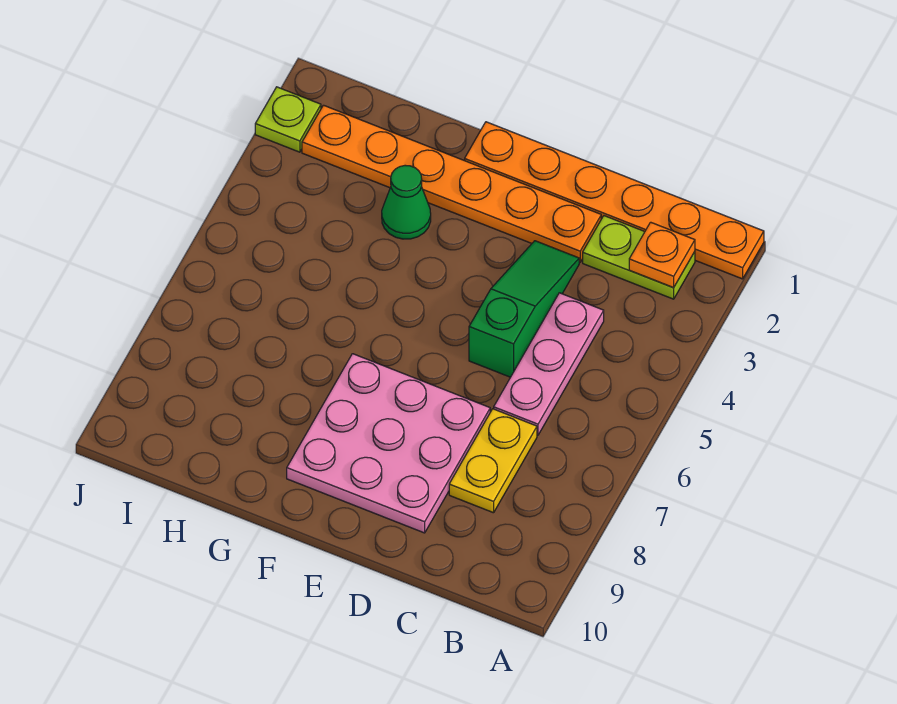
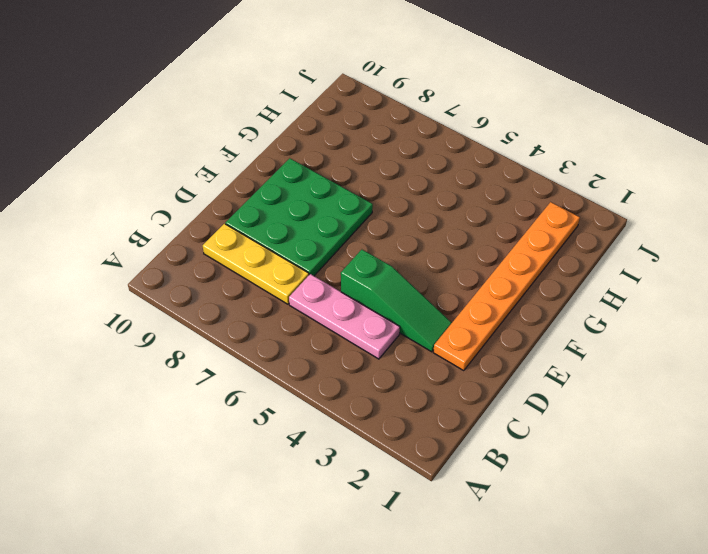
yellow plate C7:C9 level 1 -> yellow plate C7:C8 level 1
green plate D7:F9 level 1 -> pink plate D7:F9 level 1
none -> orange plate A1:F1 level 1
none -> lime plate B2:C2 level 1

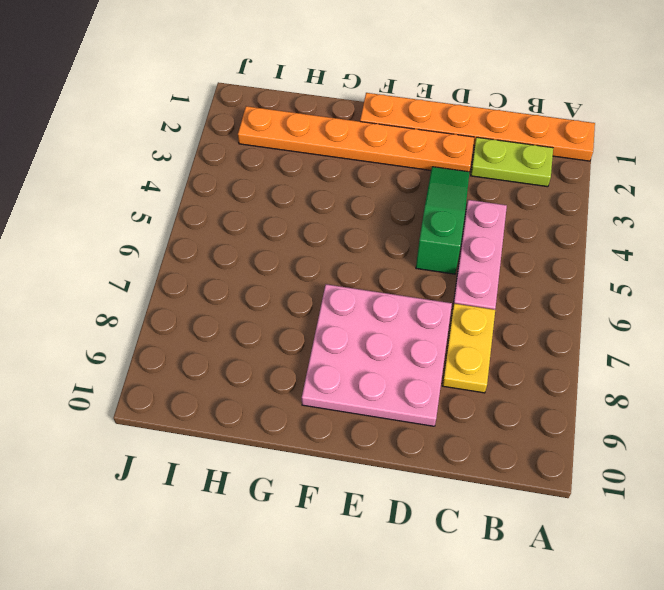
none -> green cone G3 level 1
none -> lime plate J2 level 1

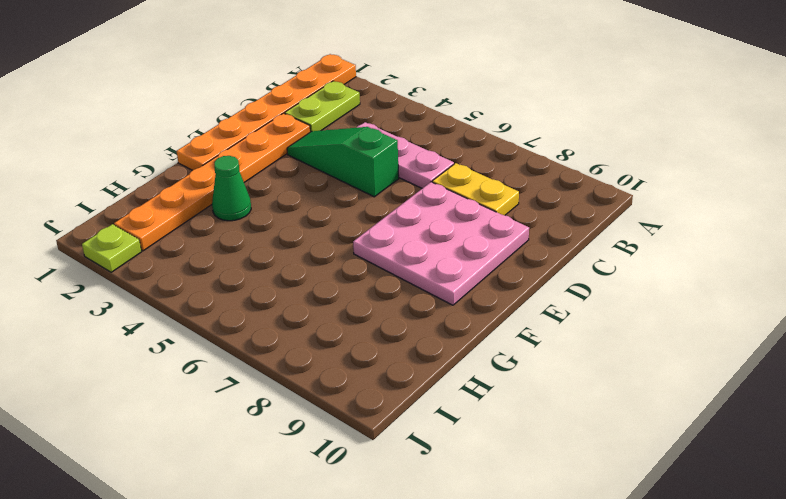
none -> orange plate B2 level 2

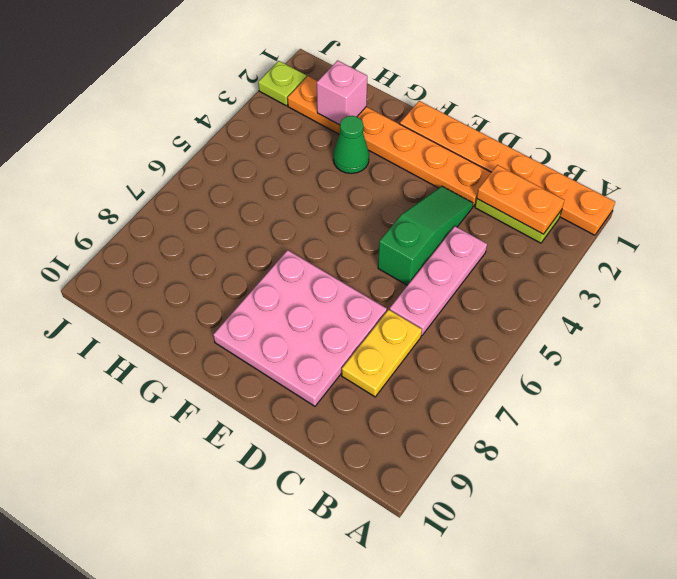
orange plate B2:C2 level 2 -> orange plate B2 level 2
pink brick H2 level 2 -> none

